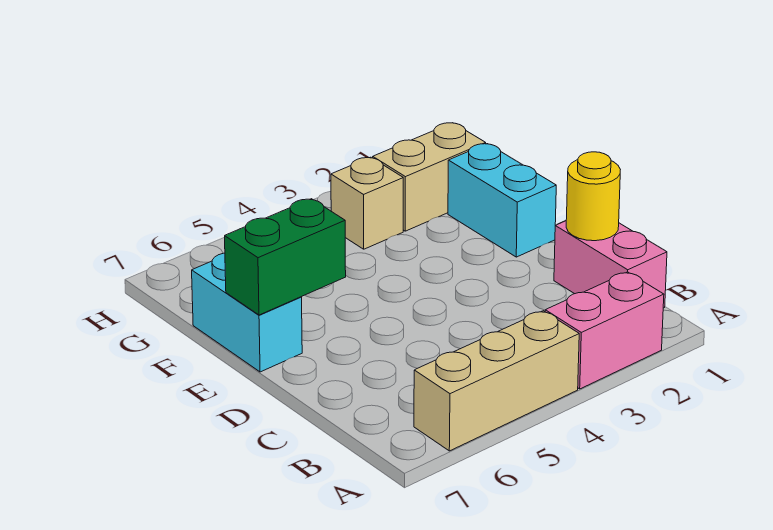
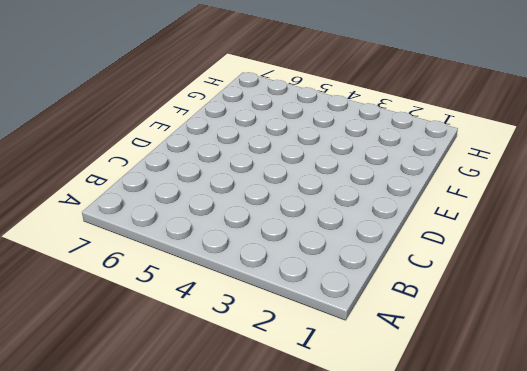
none -> pink brick A2:A3 level 1
none -> tan brick A4:A6 level 1

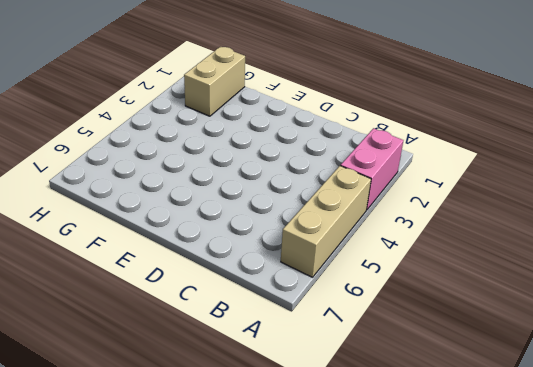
none -> pink brick B1:C1 level 1
none -> cyan brick E1:F1 level 1

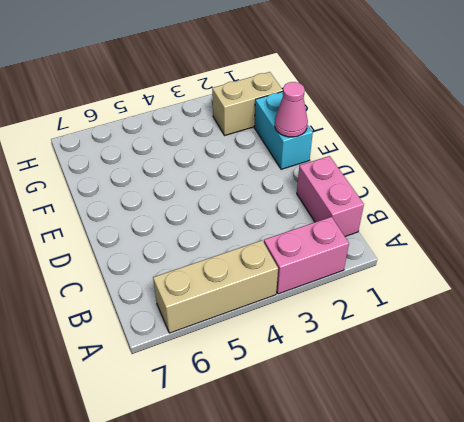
pink cone E1 level 2 -> none
none -> cyan brick E7:F7 level 1
none -> tan brick G3 level 1

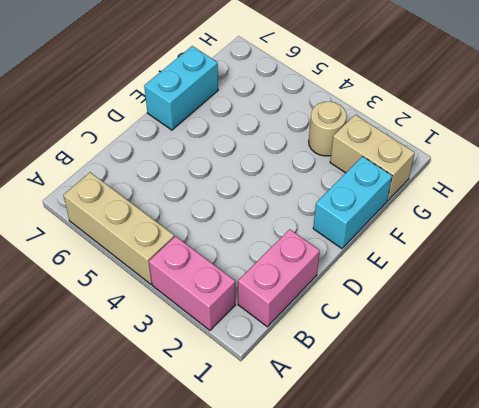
tan round brick G3 level 1 -> tan brick G3 level 1
none -> yellow round brick C1 level 2
none -> green brick E6:E7 level 2

